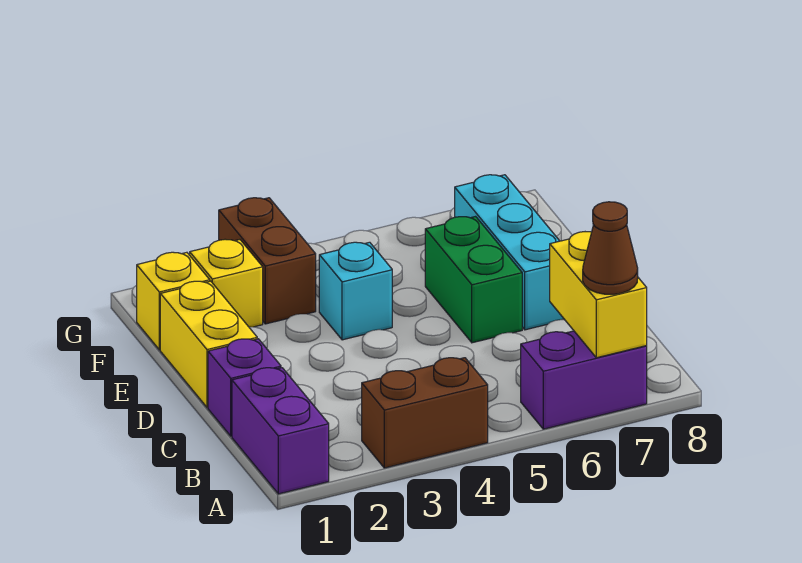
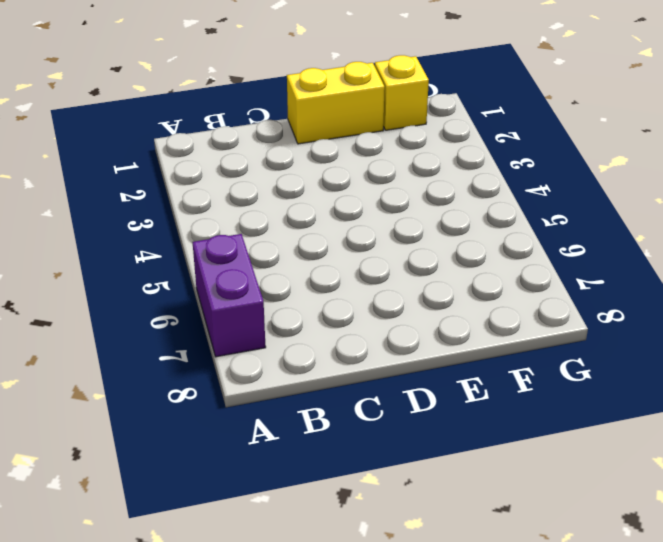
none -> purple brick A1:B1 level 1
none -> brown brick A3:A4 level 1
none -> purple brick C1 level 1

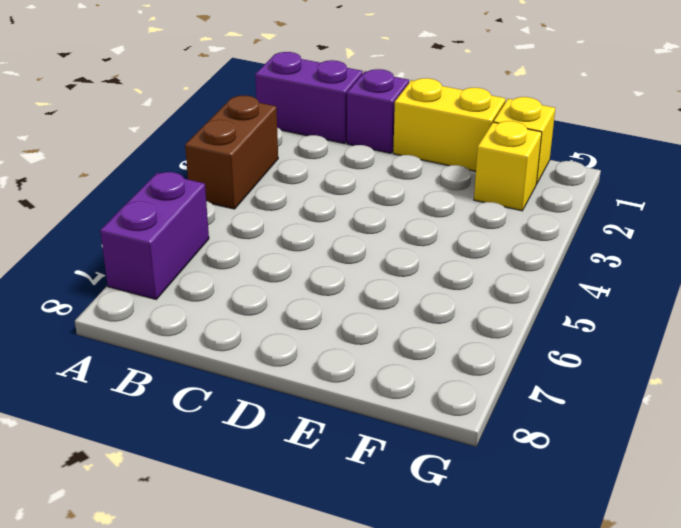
none -> green brick D6:E6 level 1
none -> cyan brick D7:F7 level 1
none -> cyan brick E4 level 1

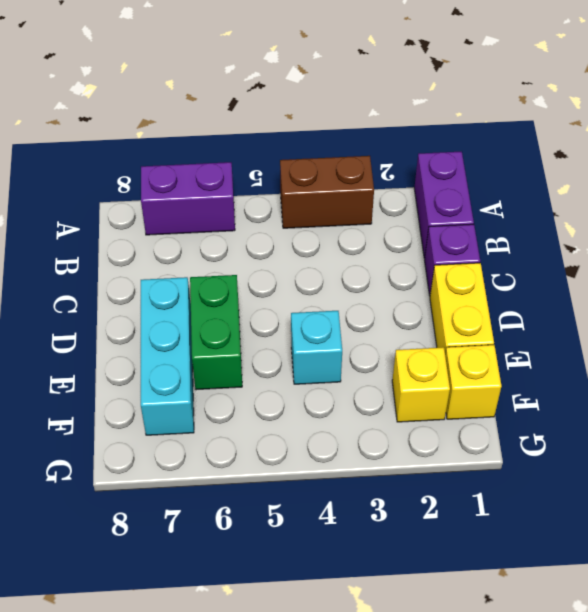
none -> brown brick F3:G3 level 1
none -> yellow brick A7:B7 level 2
none -> brown cone A7 level 3

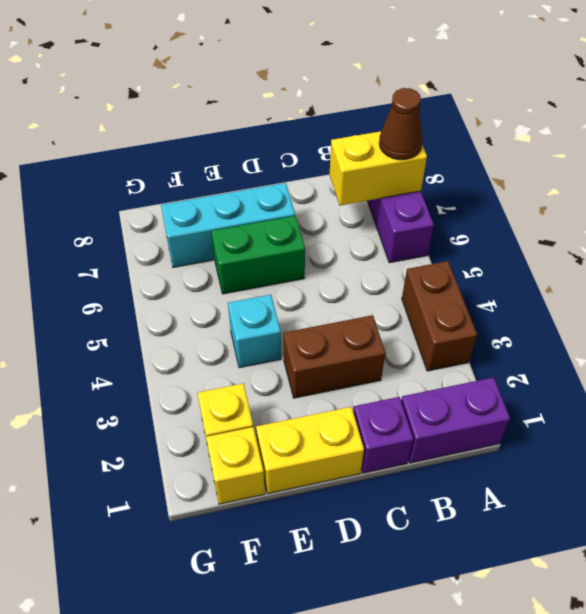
brown brick C3:D3 level 1 -> brown brick F3:G3 level 1

